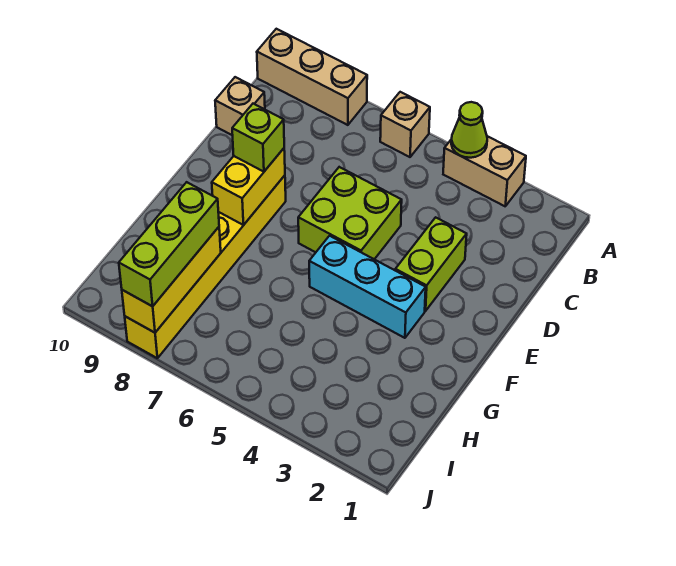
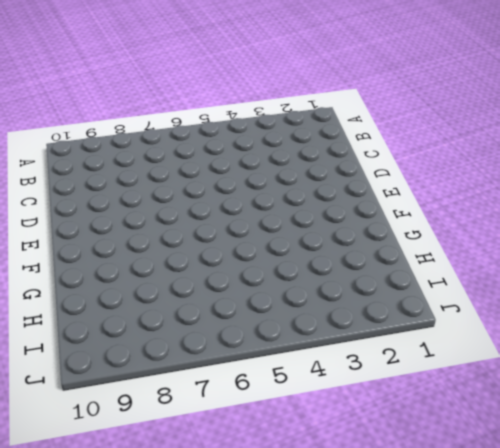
none -> tan brick A3:A4 level 1
none -> tan brick A6 level 1
none -> tan brick A8:A10 level 1

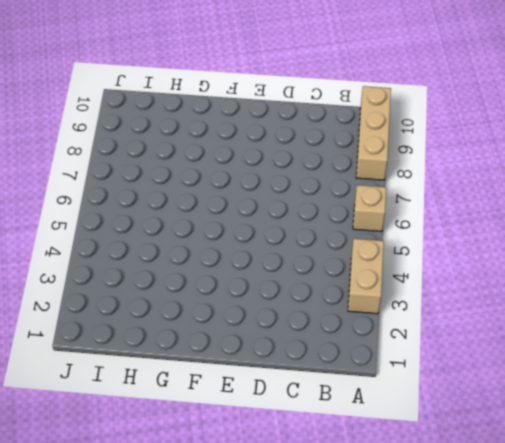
none -> tan brick C10 level 1
none -> lime brick D3:E3 level 1
none -> lime brick D5:E6 level 1

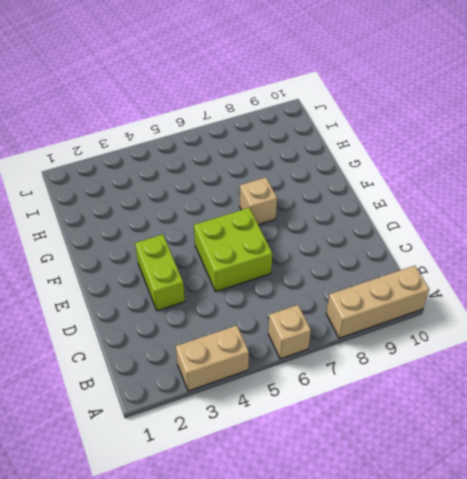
tan brick F7 level 1 -> tan brick C10 level 1
none -> yellow brick E8:J8 level 1
none -> cyan brick F3:F5 level 1
none -> lime cone A4 level 2

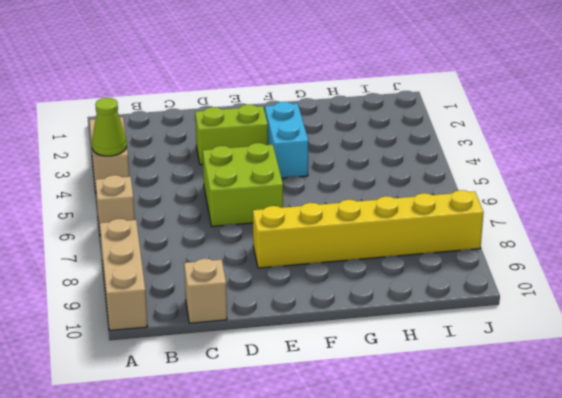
cyan brick F3:F4 level 1 -> cyan brick F3:F5 level 1
none -> yellow brick E8:F8 level 2
none -> yellow brick H8:J8 level 2
none -> lime brick E8 level 3

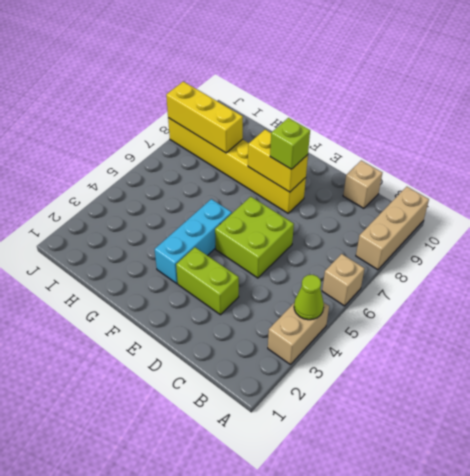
none -> lime brick H8:J8 level 3

